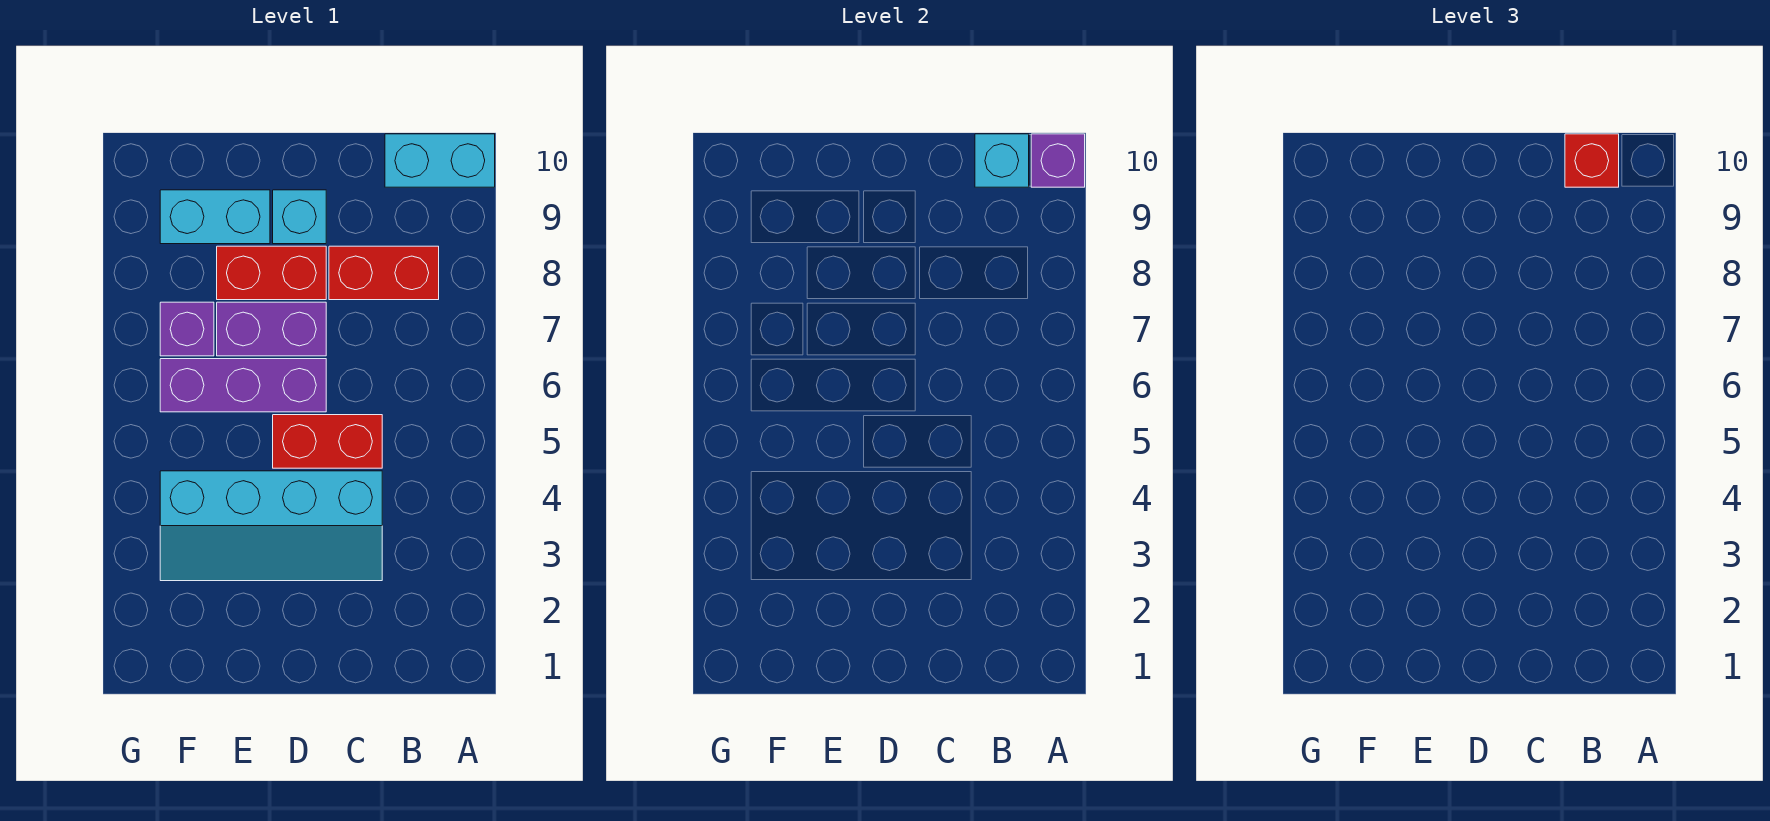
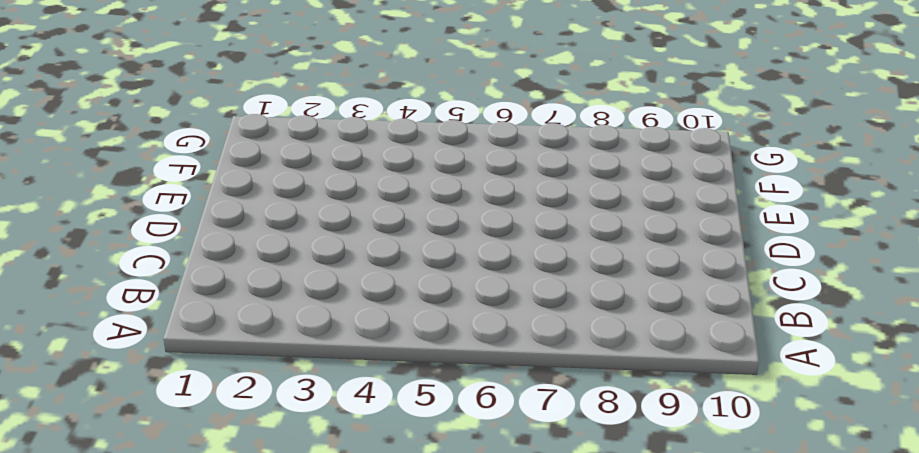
none -> cyan brick A10:B10 level 1
none -> red brick B8:C8 level 1
none -> cyan slope C3:F4 level 1 top 4

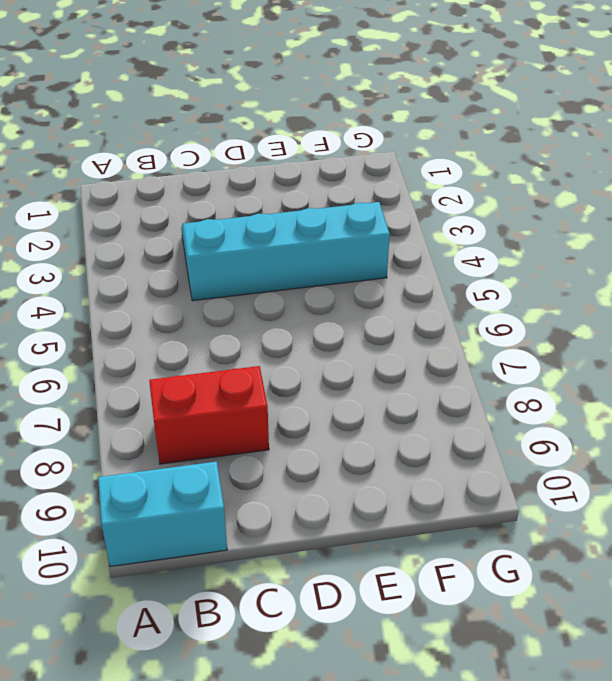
none -> red brick C5:D5 level 1
none -> purple brick D6:F6 level 1
none -> purple brick D7:E7 level 1

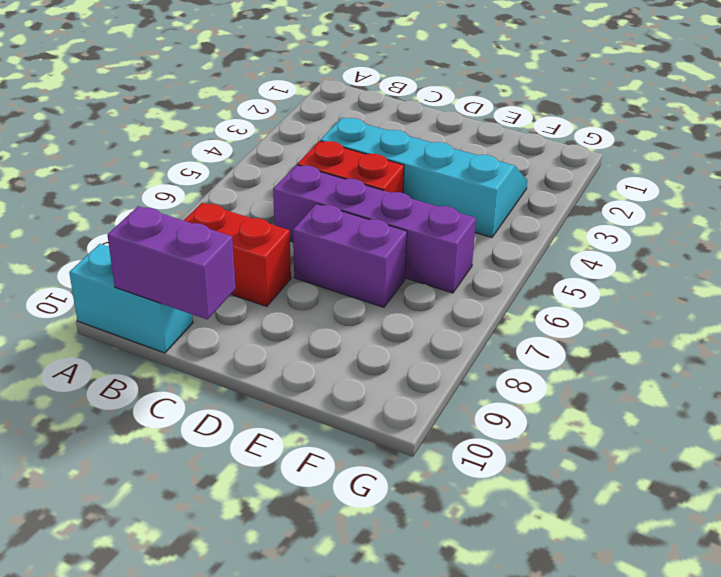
purple brick B10:C10 level 2 -> cyan brick B10 level 2
purple brick C6:F6 level 1 -> purple brick D6:F6 level 1
none -> red brick D8:E8 level 1
none -> cyan brick D9 level 1
none -> cyan brick E9:F9 level 1

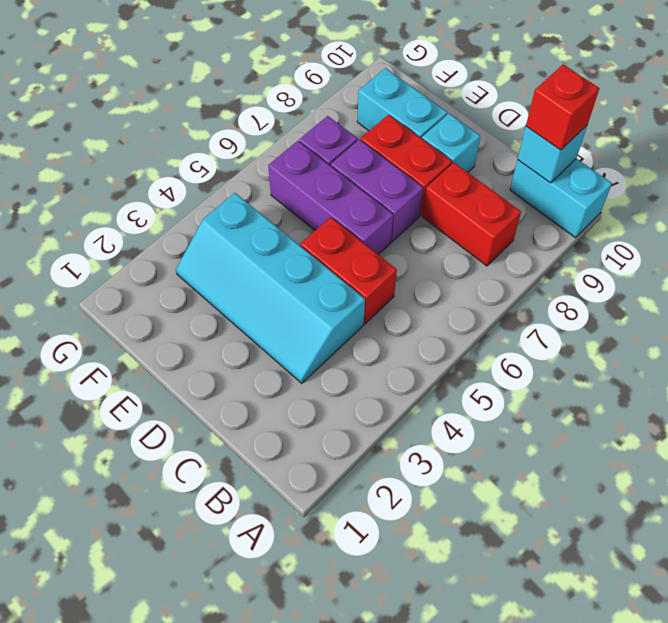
none -> purple brick A10 level 2

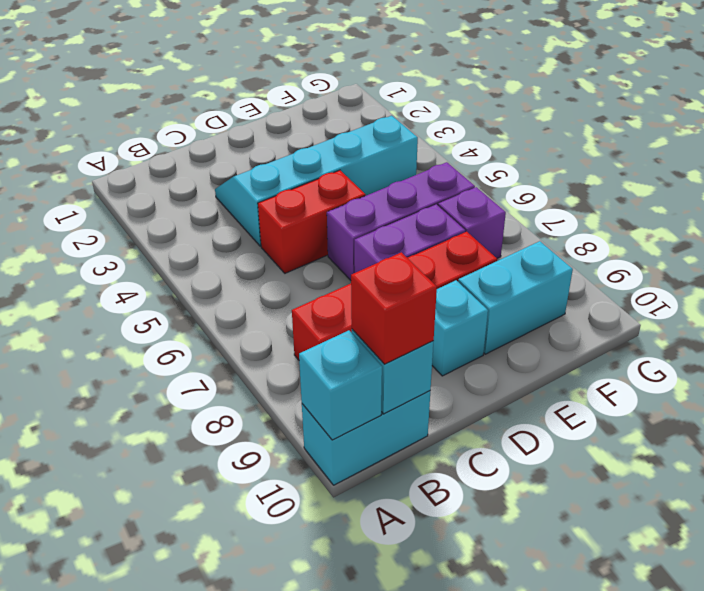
cyan brick A10 level 2 -> purple brick A10 level 2

